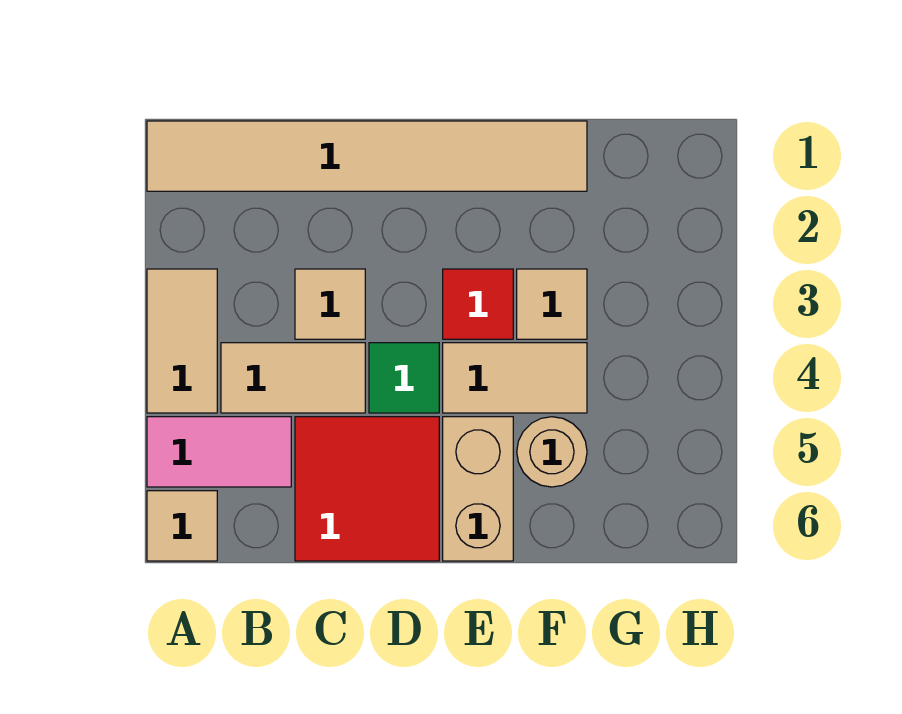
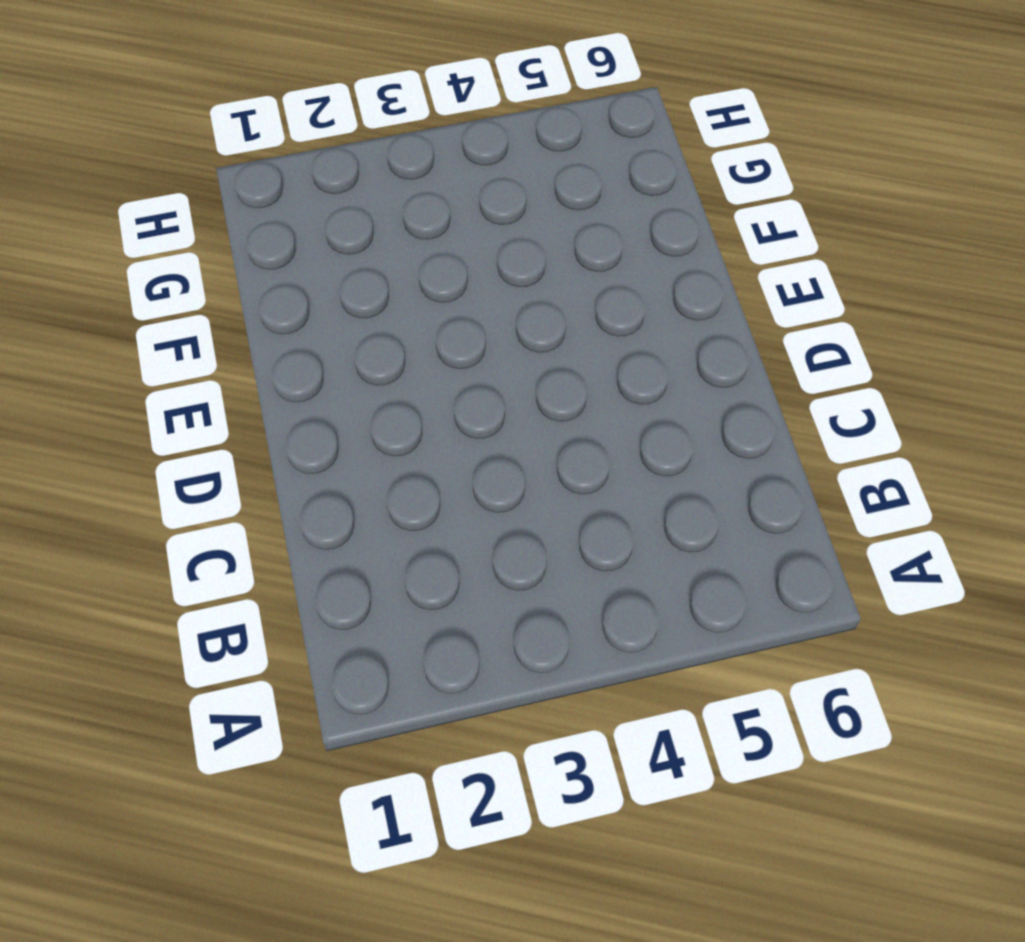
none -> tan tile A1:F1 level 1
none -> tan tile A3:A4 level 1
none -> pink tile A5:B5 level 1

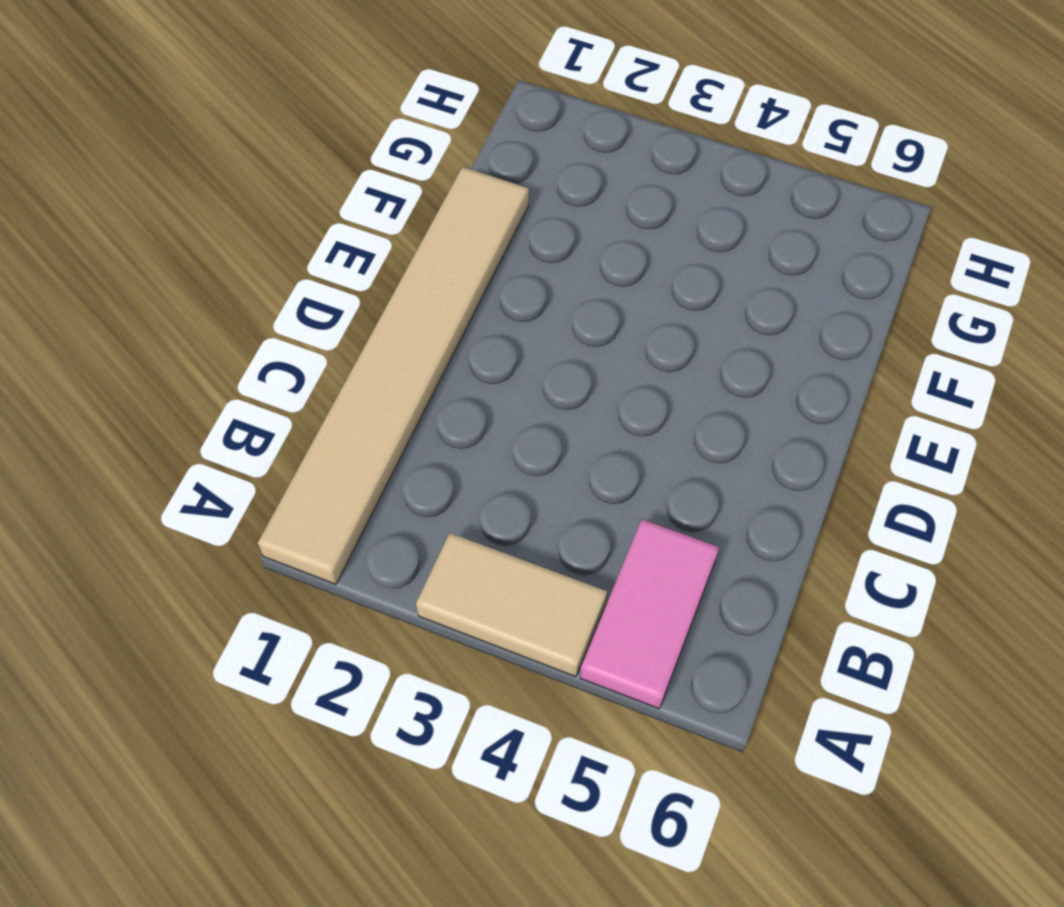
none -> tan tile A6 level 1
none -> tan tile B4:C4 level 1
none -> tan tile C3 level 1

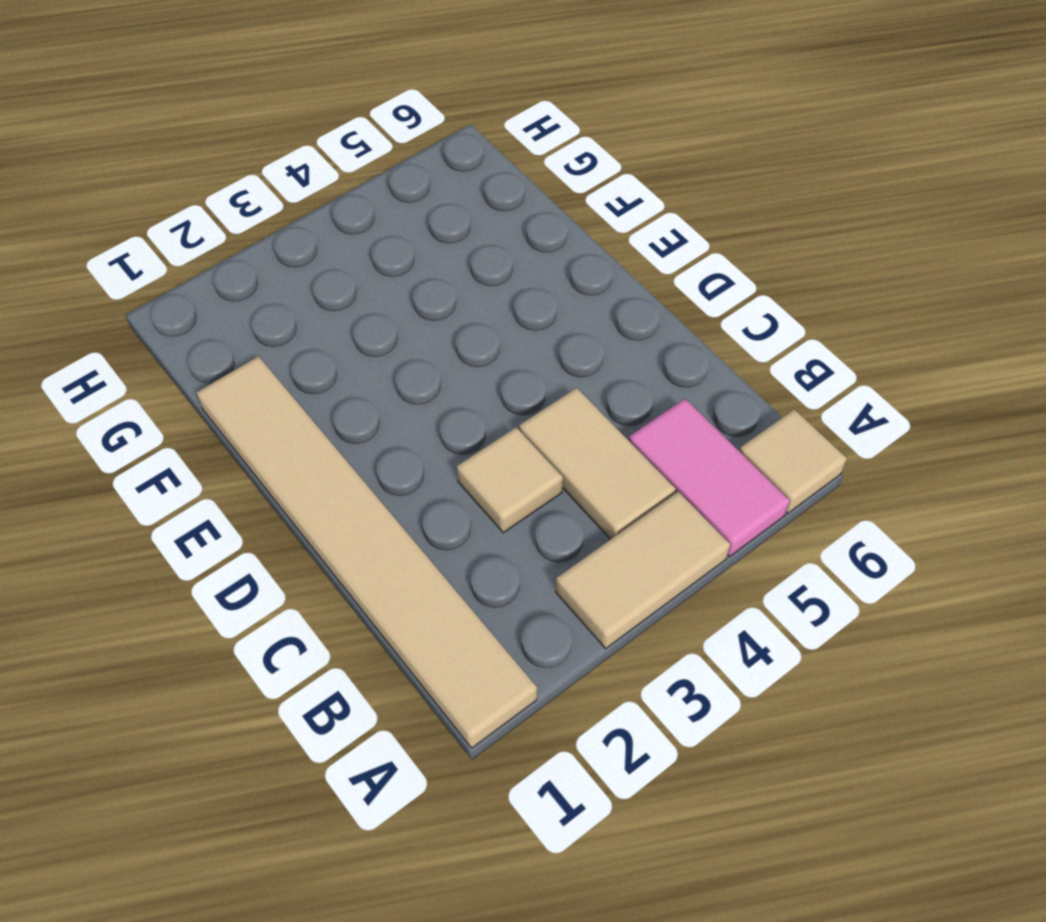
none -> red tile C5:D6 level 1
none -> green tile D4 level 1
none -> red tile E3 level 1

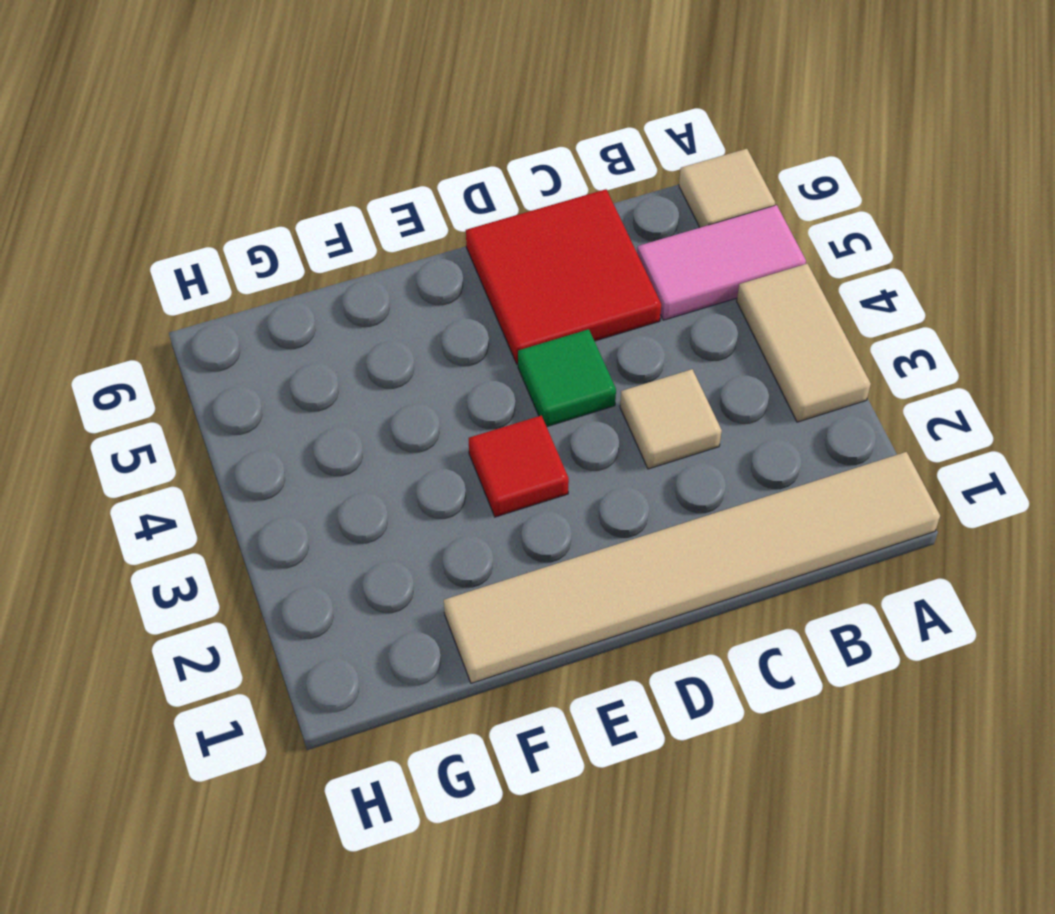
none -> tan tile B4:C4 level 1
none -> tan tile E4:F4 level 1
none -> tan brick E5:E6 level 1

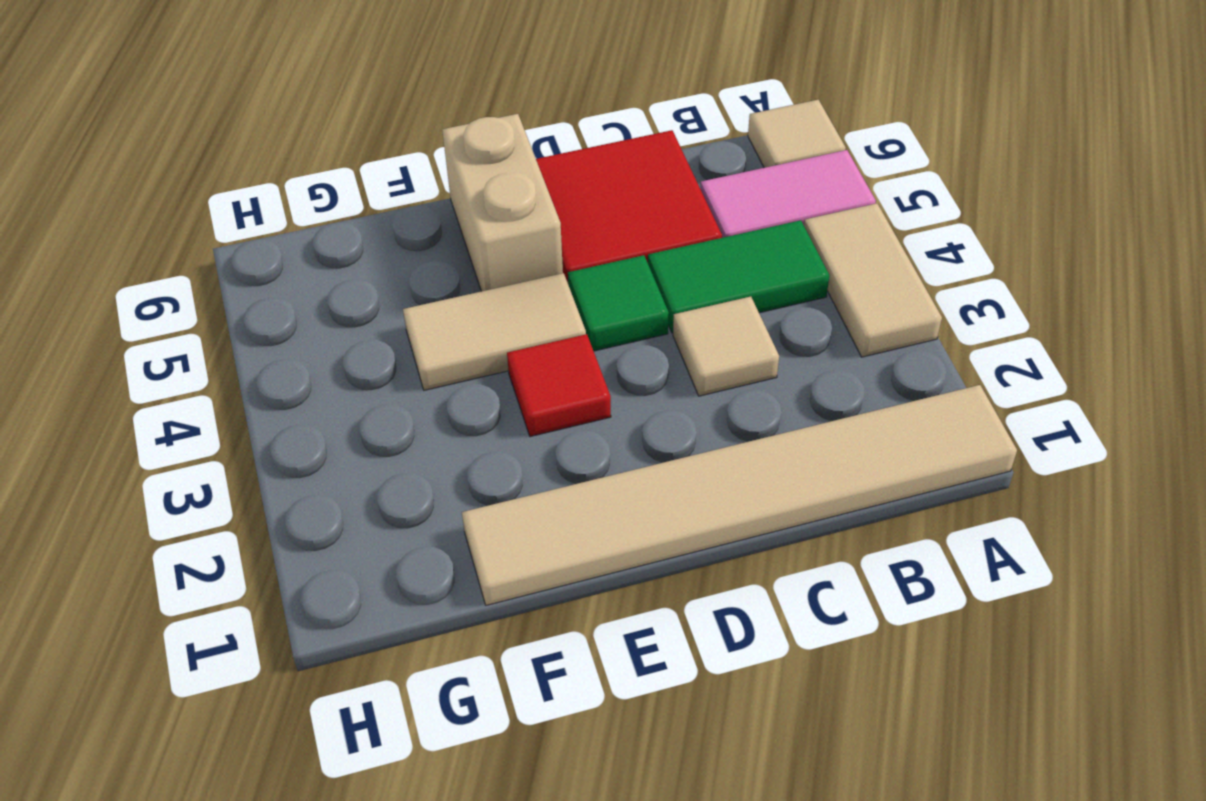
green tile B4:C4 level 1 -> tan tile B4:C4 level 1
none -> tan tile F3 level 1
none -> tan round brick F5 level 1

